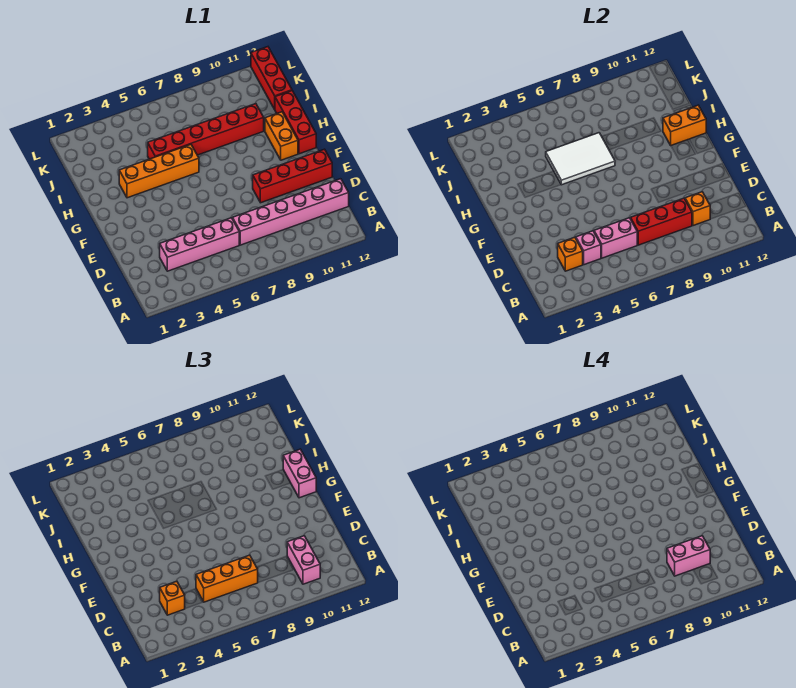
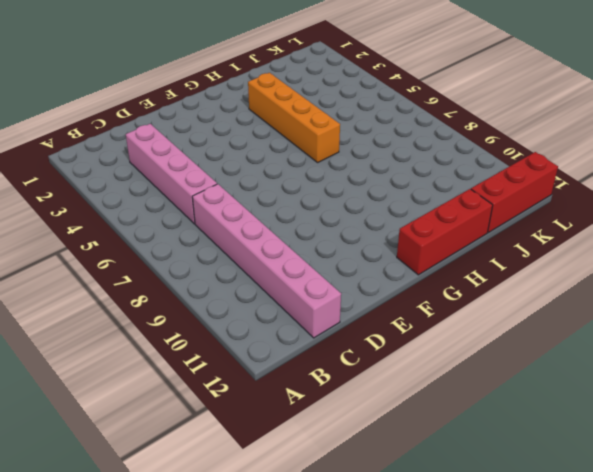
none -> red brick E9:E12 level 1
none -> orange brick G11:H11 level 1
none -> red brick I5:I10 level 1

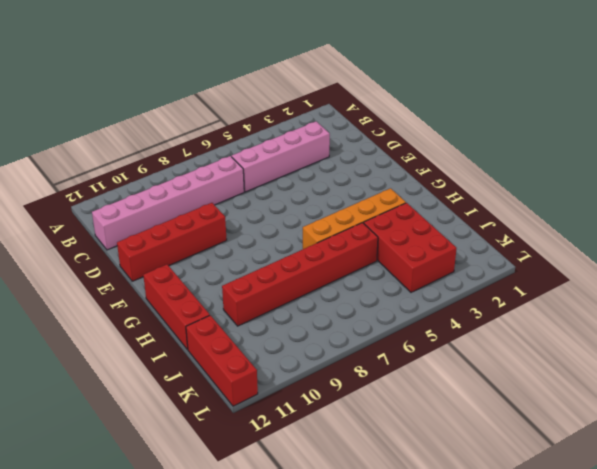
red brick I3:K4 level 1 -> none
none -> orange brick G11:H11 level 1
none -> orange brick C3 level 2
none -> pink brick C4 level 2

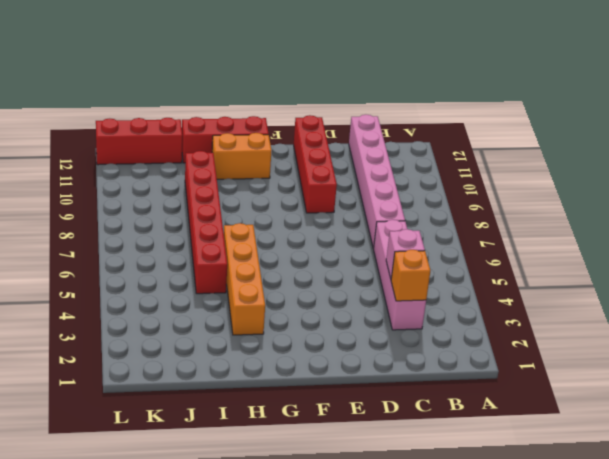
none -> pink brick C5:C6 level 2
none -> red brick C7:C9 level 2
none -> orange brick C10 level 2

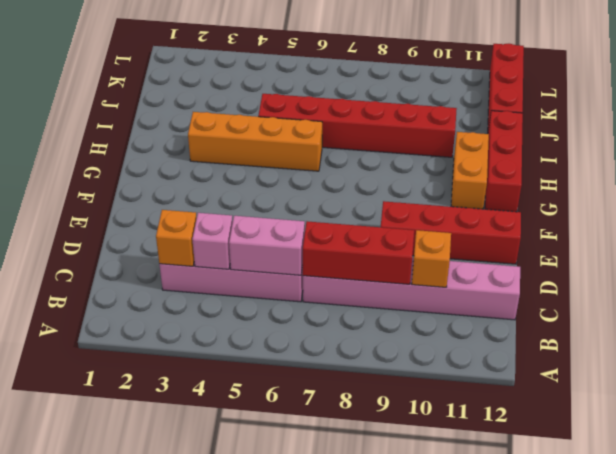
none -> white tile H5:I7 level 2
none -> orange brick H11:H12 level 2
none -> pink brick B10:C10 level 3

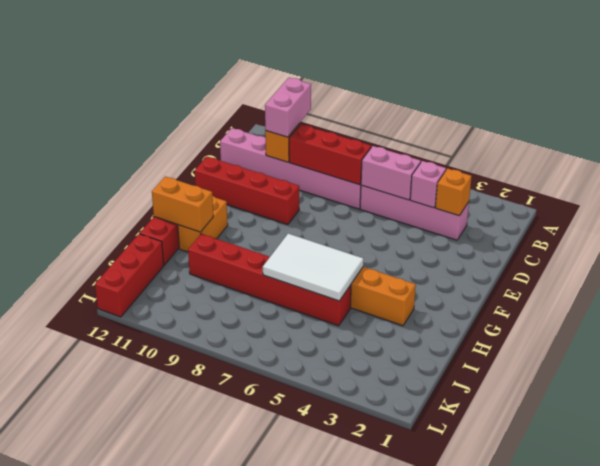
none -> orange brick C3 level 3
none -> orange brick C5:C7 level 3
none -> pink brick G12:H12 level 3

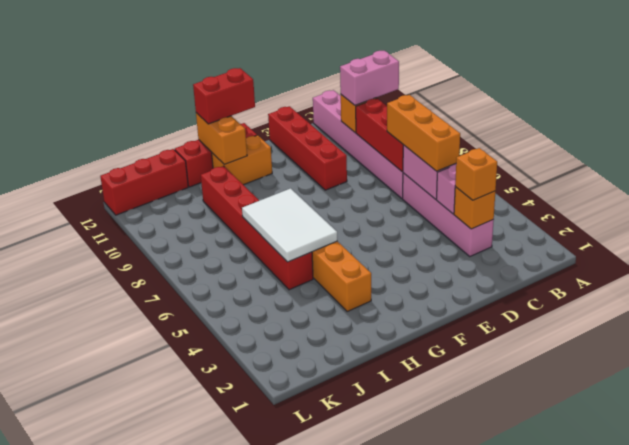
red brick G12:H12 level 3 -> pink brick G12:H12 level 3
none -> pink brick C9:C10 level 4

